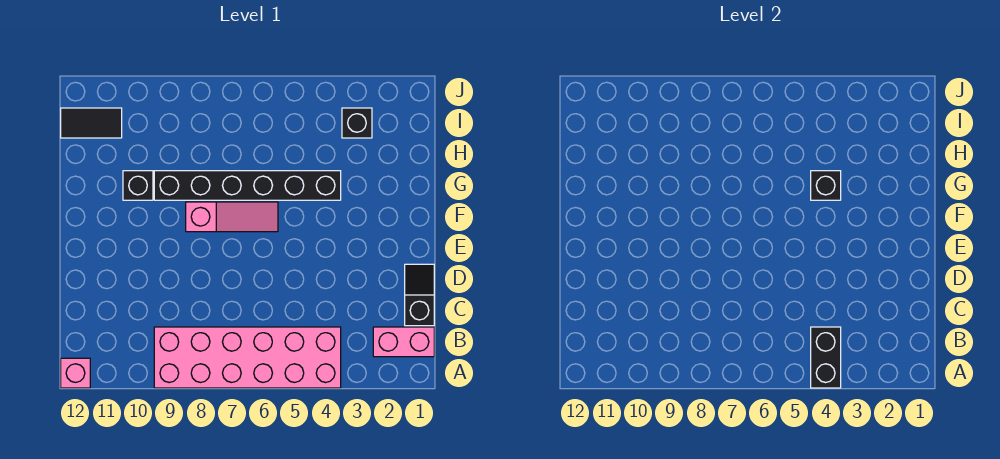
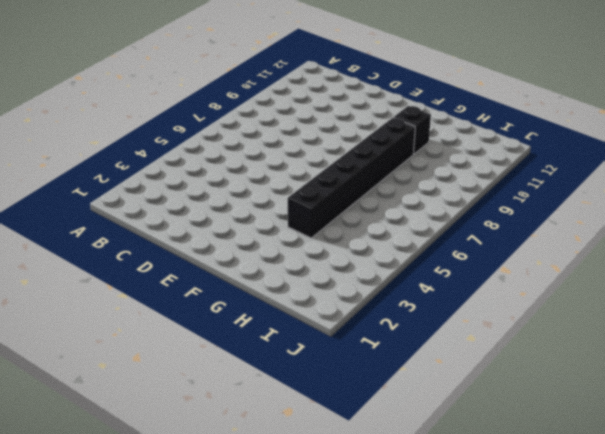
none -> pink brick A4:B9 level 1
none -> pink brick A12 level 1

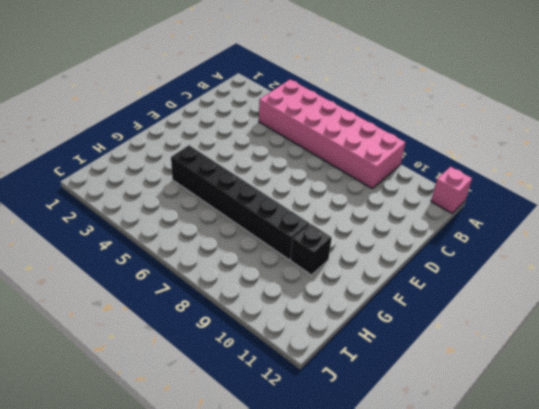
none -> pink brick B1:B2 level 1
none -> black slope C1:D1 level 1 top C

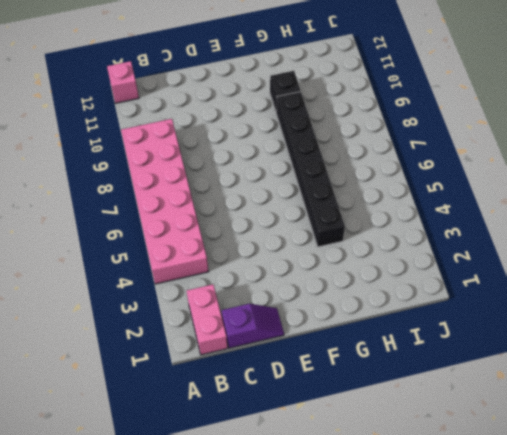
purple slope C1:D1 level 1 top C -> black slope C1:D1 level 1 top C
none -> pink slope F6:F8 level 1 top 8
none -> black brick I3 level 1

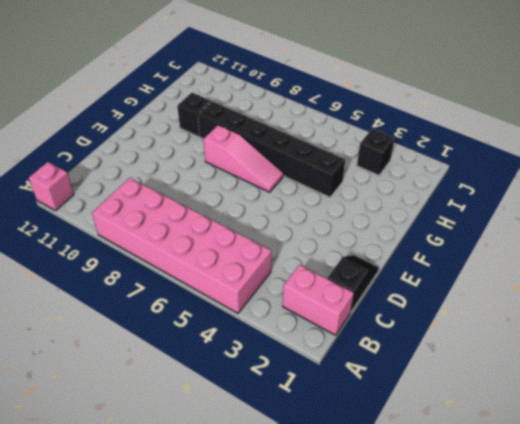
none -> black tile I11:I12 level 1
none -> black brick A4:B4 level 2

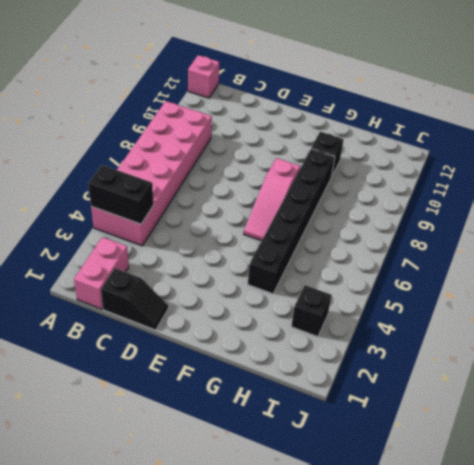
none -> black tile I11:I12 level 1
none -> black brick G4 level 2

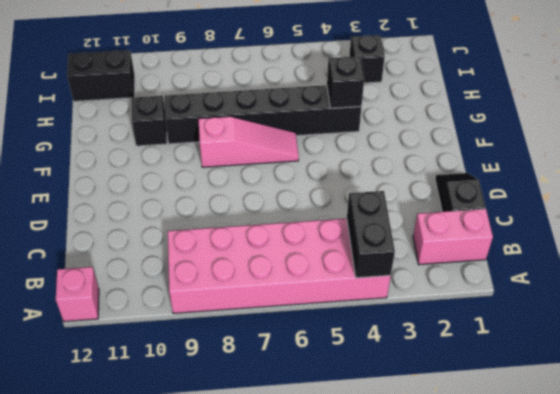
black brick I11:I12 level 1 -> black tile I11:I12 level 1

